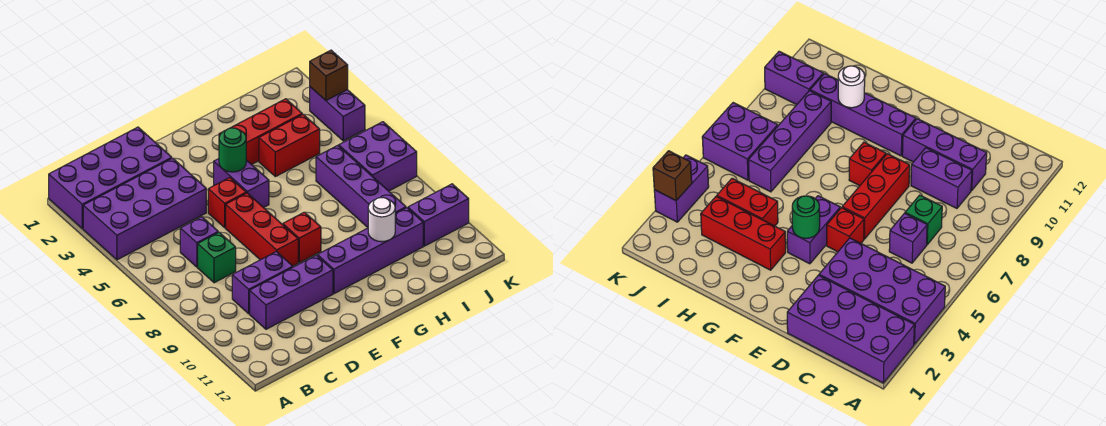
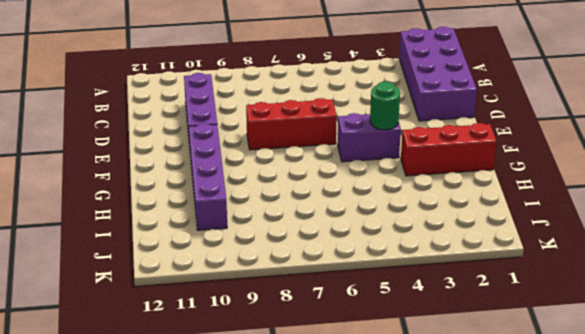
red brick G1:G3 level 1 -> red brick G3:I3 level 1
none -> purple brick A3:D4 level 1
none -> purple brick C6 level 1
none -> green brick C7 level 1

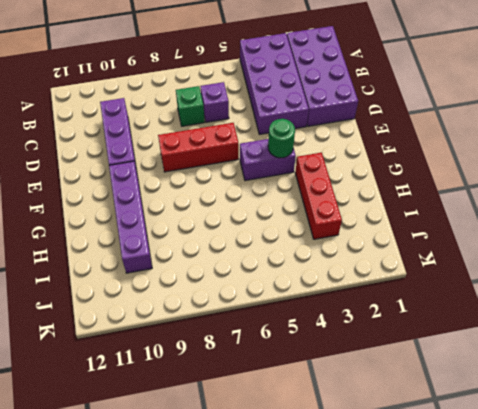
none -> purple brick C9:D9 level 1
none -> red brick E5 level 1
none -> red brick F8 level 1

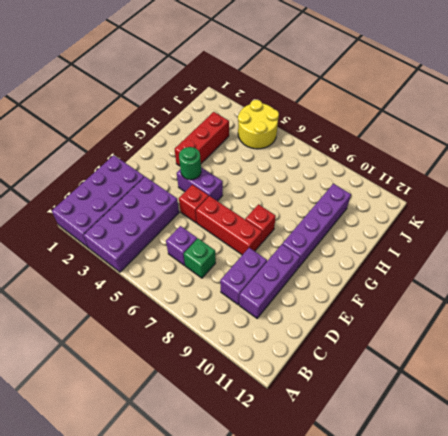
yellow round brick J4:K5 level 1 -> purple brick K3:K4 level 1
none -> red brick H4:I4 level 1
none -> purple brick I6:I9 level 1
none -> purple brick J6:K7 level 1

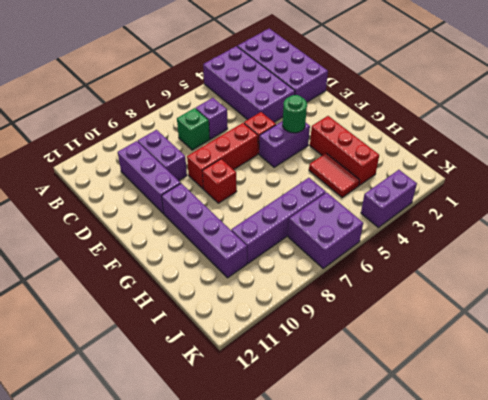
red tile H4:I4 level 1 -> red brick H4:I4 level 1
none -> purple brick J10:K10 level 1
none -> white round brick H10 level 2
none -> brown brick K3 level 2

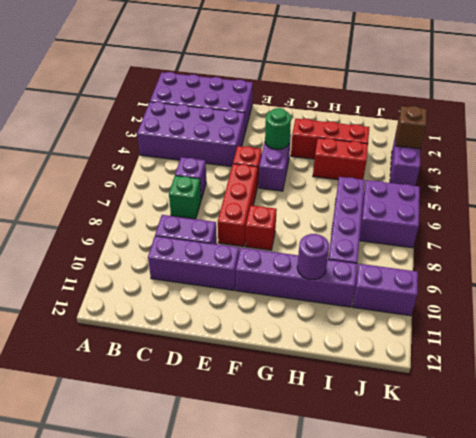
purple round brick H10 level 2 -> white round brick H10 level 2

